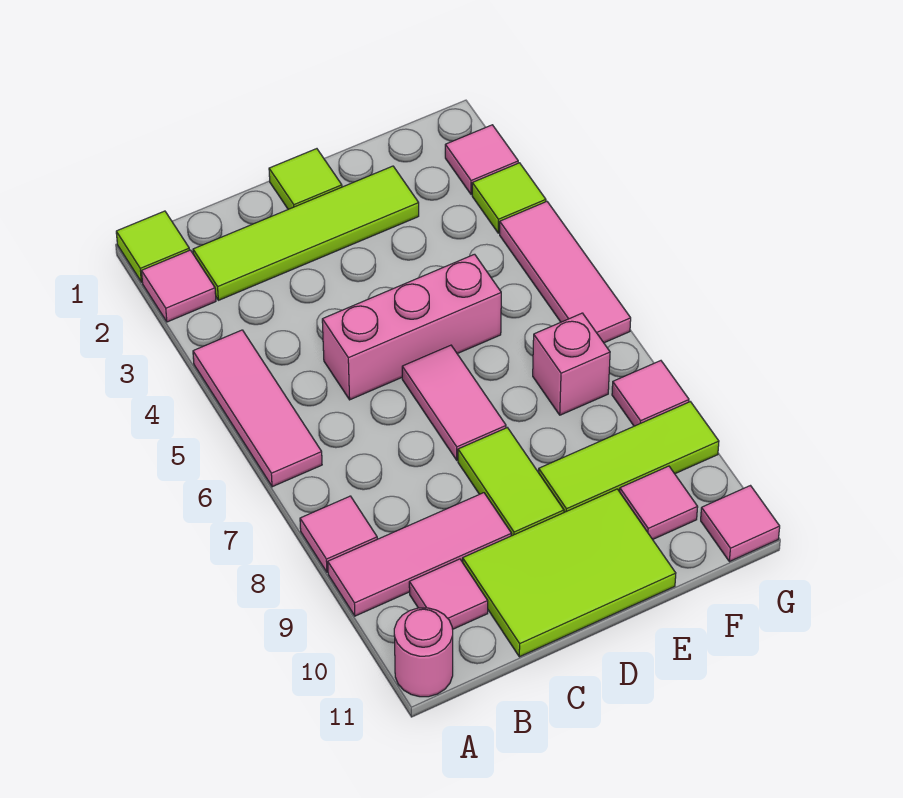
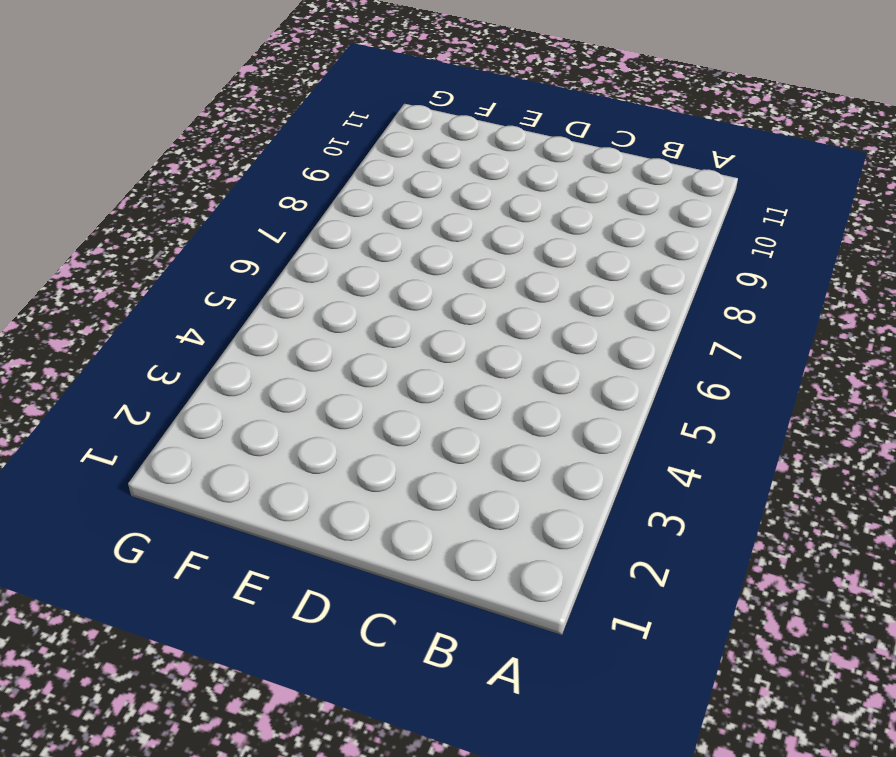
none -> lime tile A1 level 1
none -> pink tile A2 level 1
none -> pink tile A4:A6 level 1

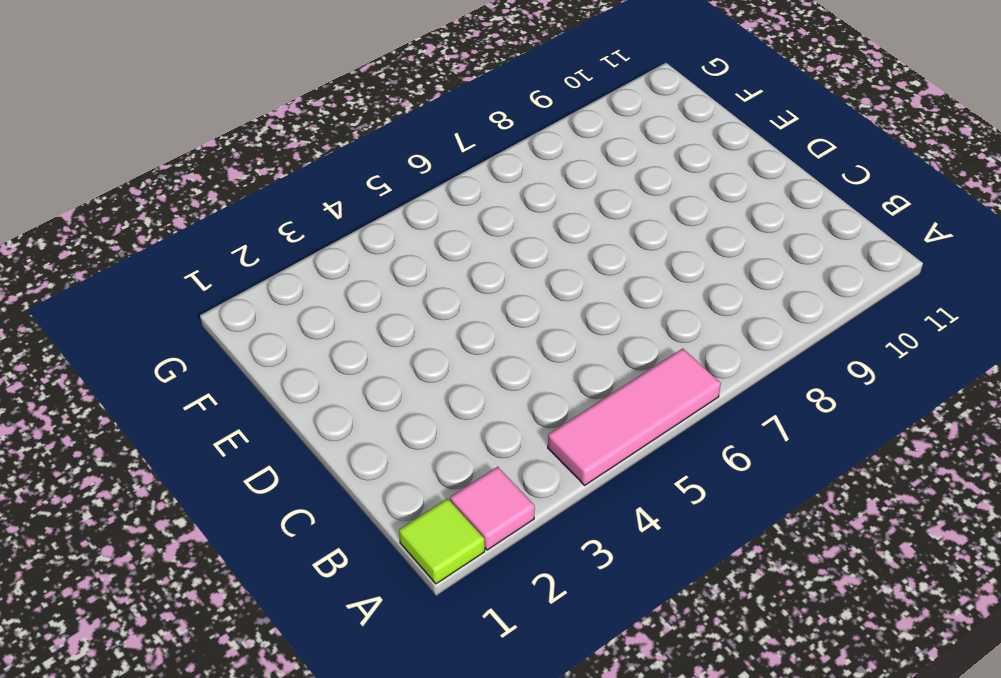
none -> pink tile A8 level 1
none -> pink tile A9:C9 level 1
none -> pink round brick A11 level 1

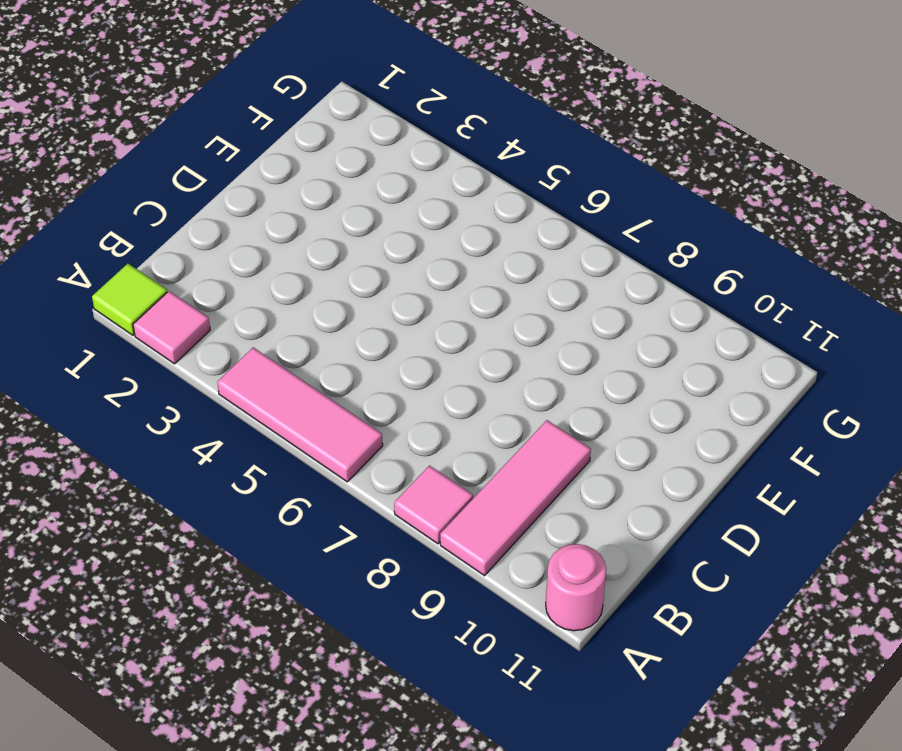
none -> lime tile B2:E2 level 1
none -> pink tile B10 level 1
none -> pink brick C5:E5 level 1

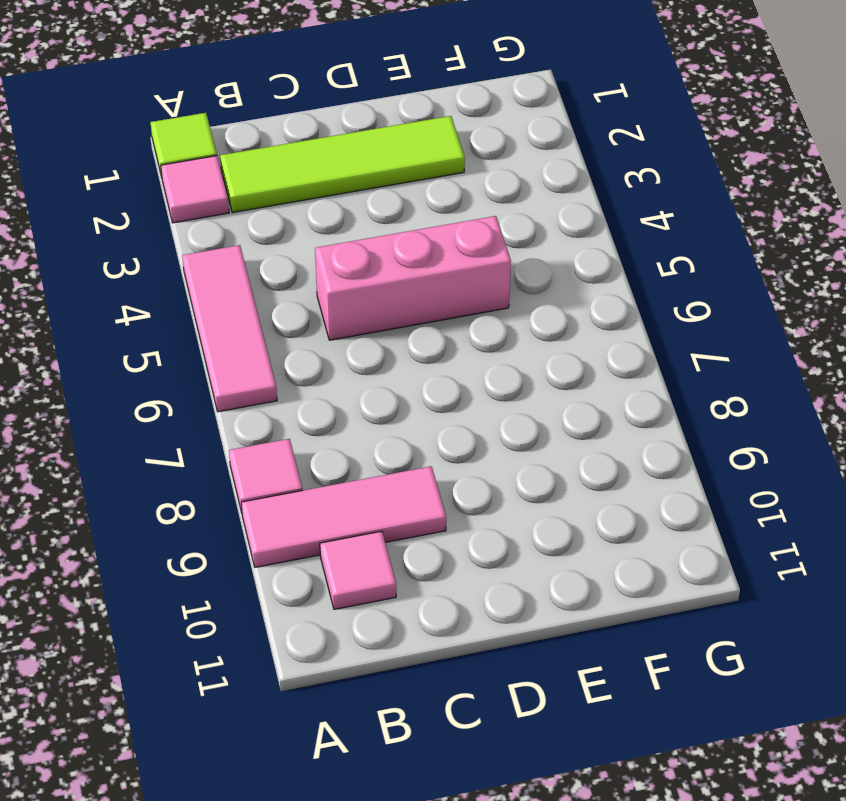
none -> pink round brick A11 level 1
none -> lime tile C10:E11 level 1
none -> lime tile D1 level 1

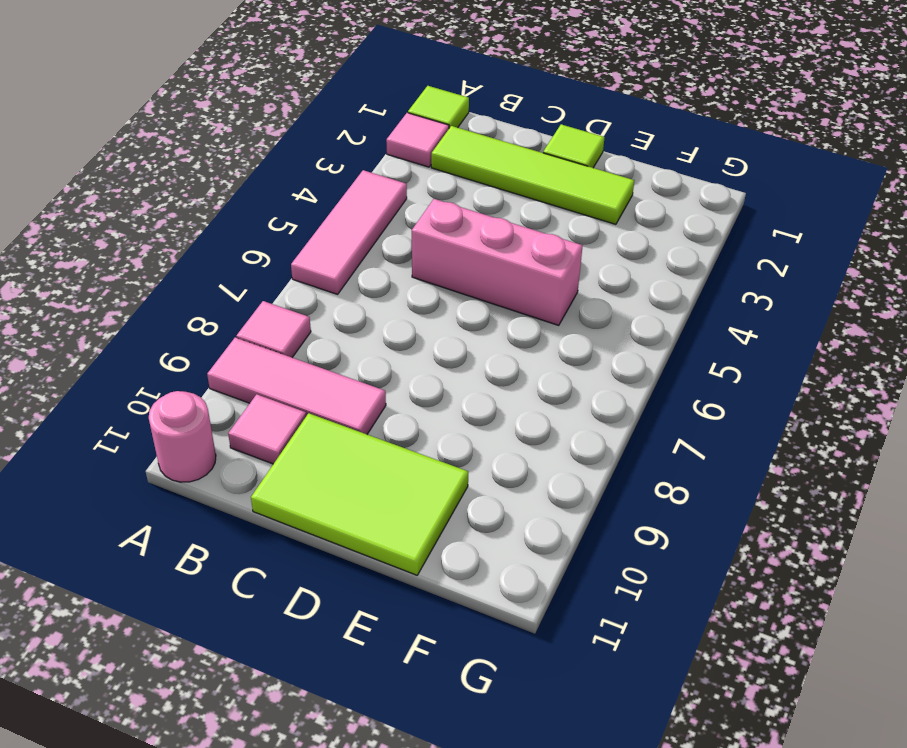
none -> pink tile D6:D7 level 1
none -> lime tile D8:D9 level 1
none -> lime tile E9:G9 level 1

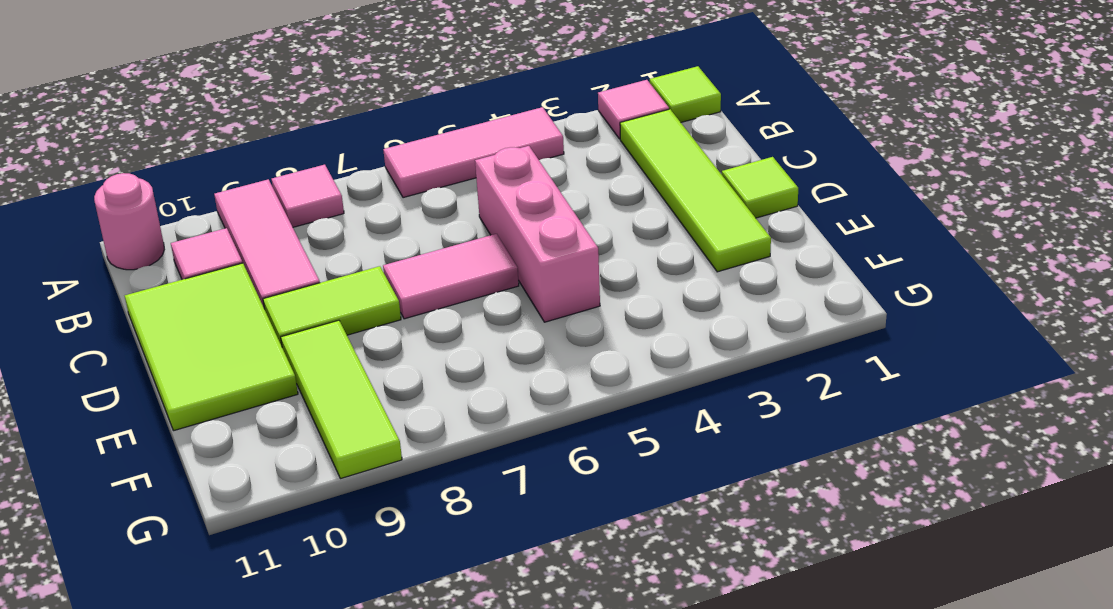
none -> pink brick F7 level 1
none -> pink tile F10 level 1
none -> pink tile G2 level 1

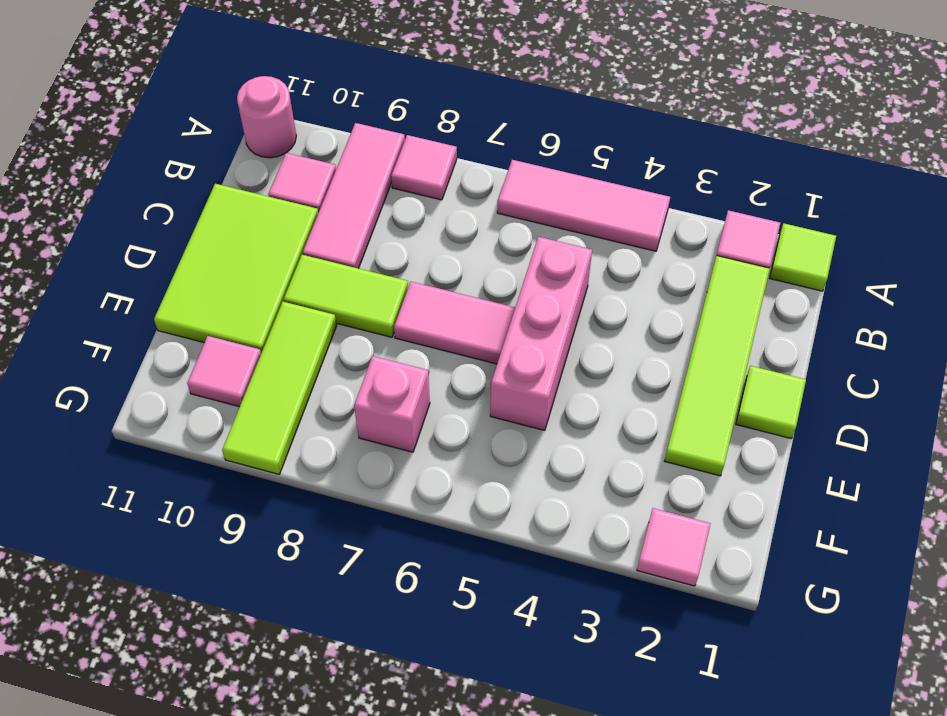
none -> lime tile G3 level 1
none -> pink tile G4:G6 level 1
none -> pink tile G8 level 1

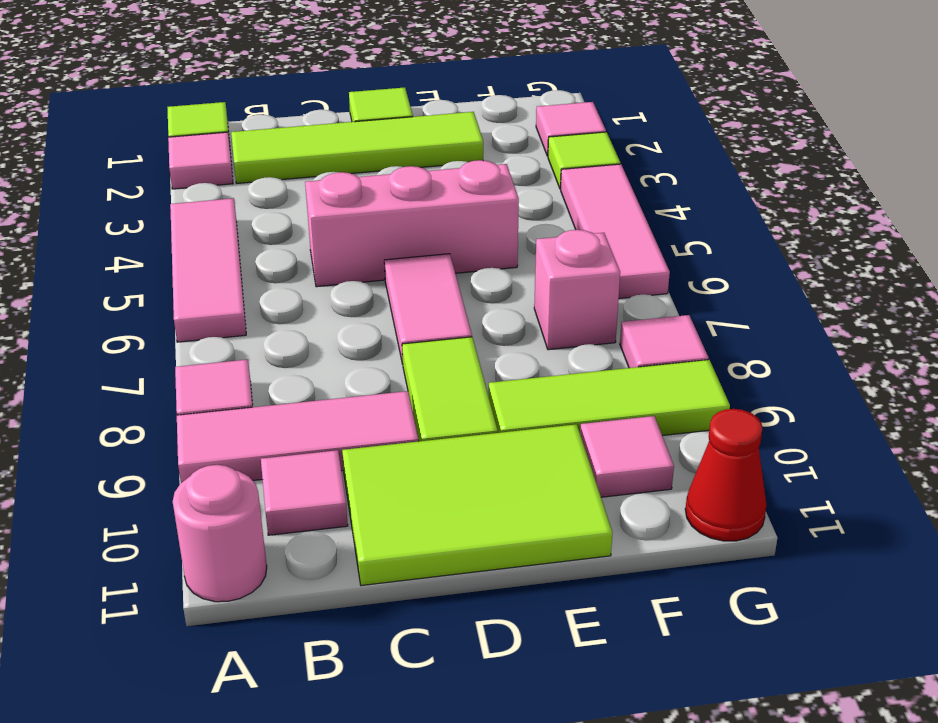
red cone G11 level 1 -> pink tile G11 level 1

